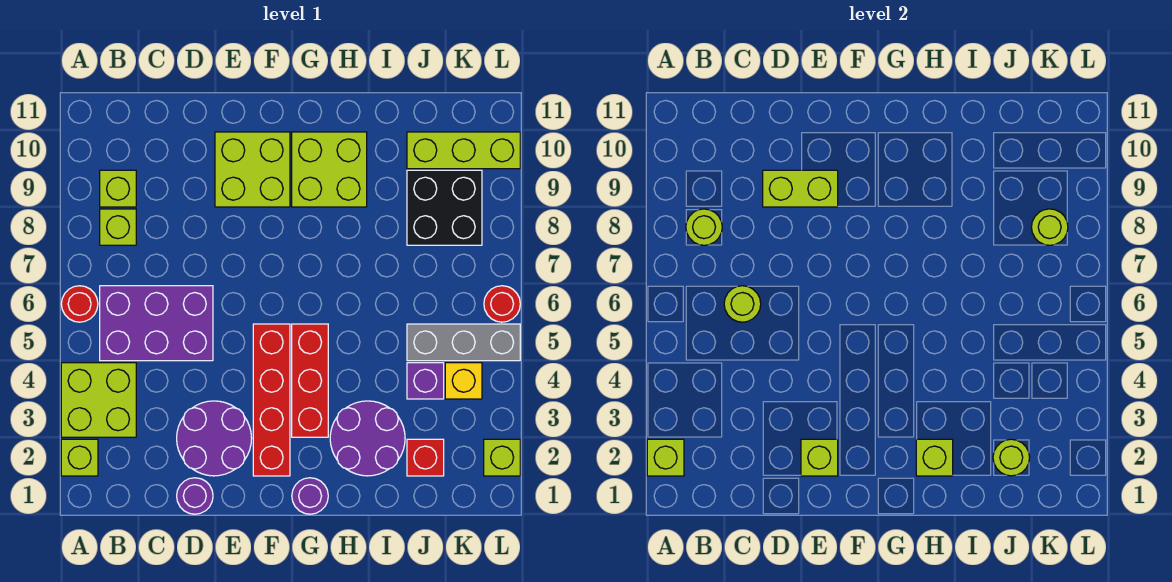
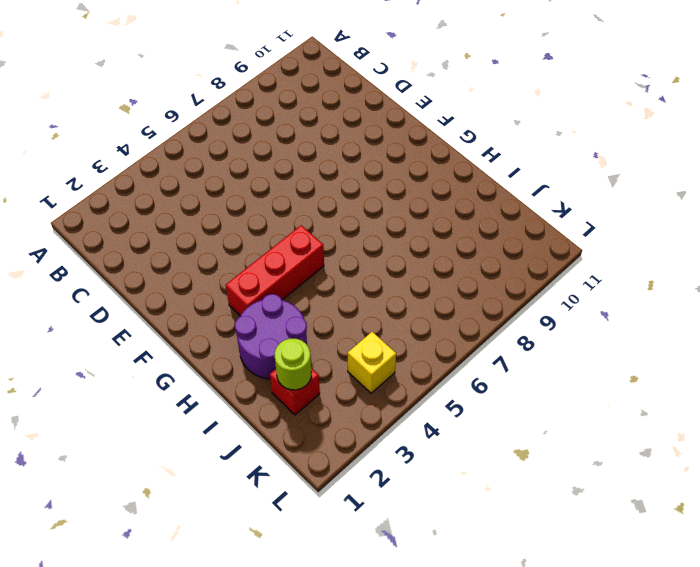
none -> lime brick A2 level 1
none -> lime brick A3:B4 level 1
none -> red round brick A6 level 1
none -> purple brick B5:D6 level 1

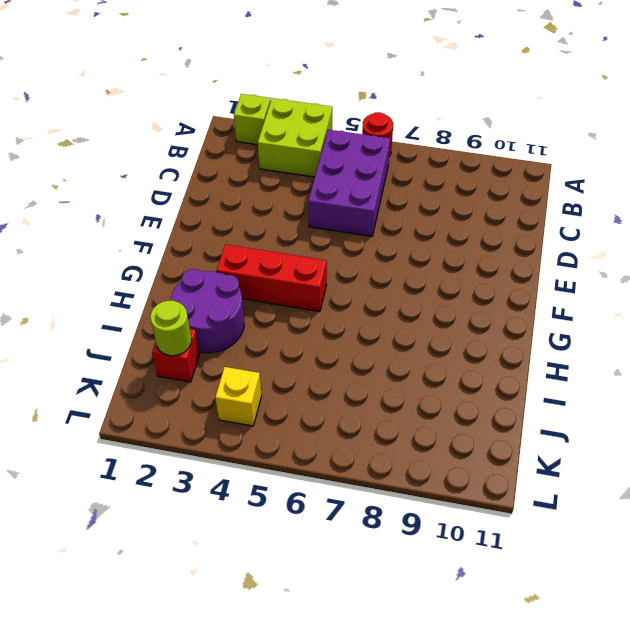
none -> lime brick B8 level 1
none -> lime brick B9 level 1
none -> purple round brick D1 level 1
none -> purple round brick D2:E3 level 1

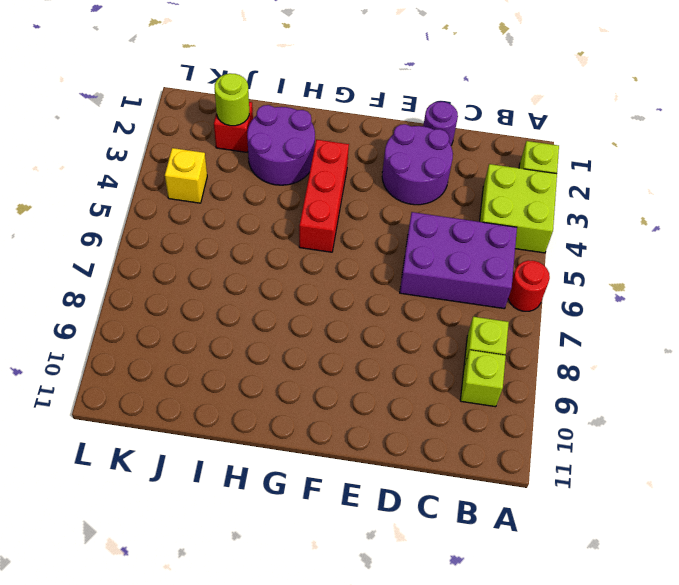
none -> lime brick E9:F10 level 1
none -> red brick F2:F5 level 1
none -> purple round brick G1 level 1
none -> lime brick G9:H10 level 1

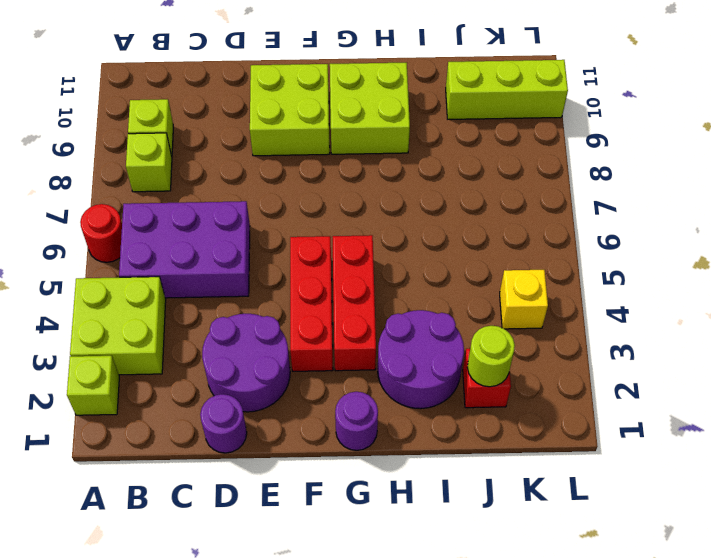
red brick F3:F5 level 1 -> red brick F2:F5 level 1
none -> purple brick J4 level 1
none -> grey brick J5:L5 level 1
none -> black brick J8:K9 level 1
none -> lime brick L2 level 1

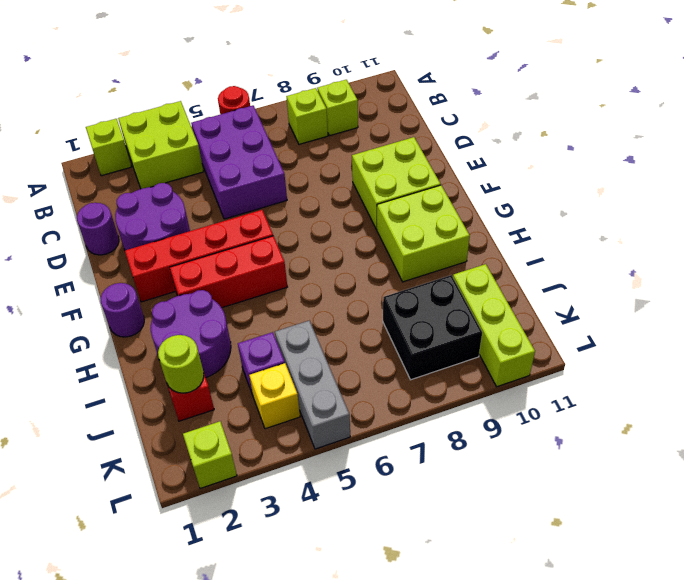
none -> red round brick L6 level 1
none -> lime brick A2 level 2
none -> lime round brick B8 level 2
none -> lime round brick C6 level 2

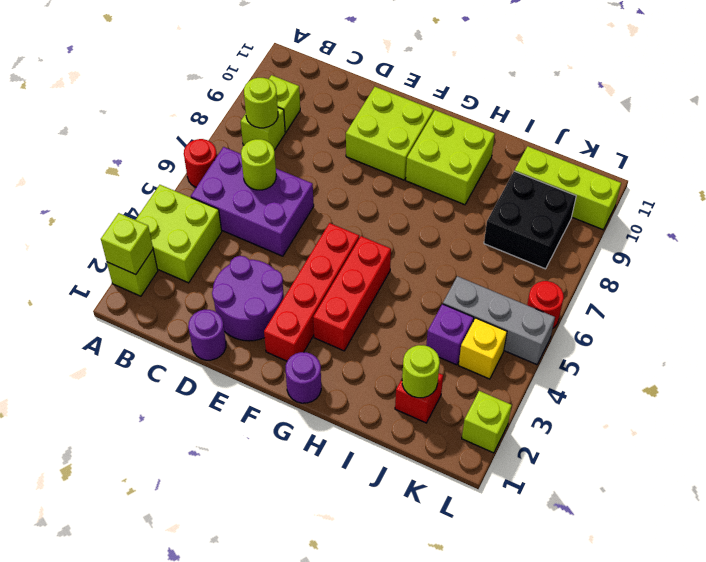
none -> purple round brick H2:I3 level 1
none -> lime brick D9:E9 level 2
none -> lime brick E2 level 2
none -> lime brick H2 level 2

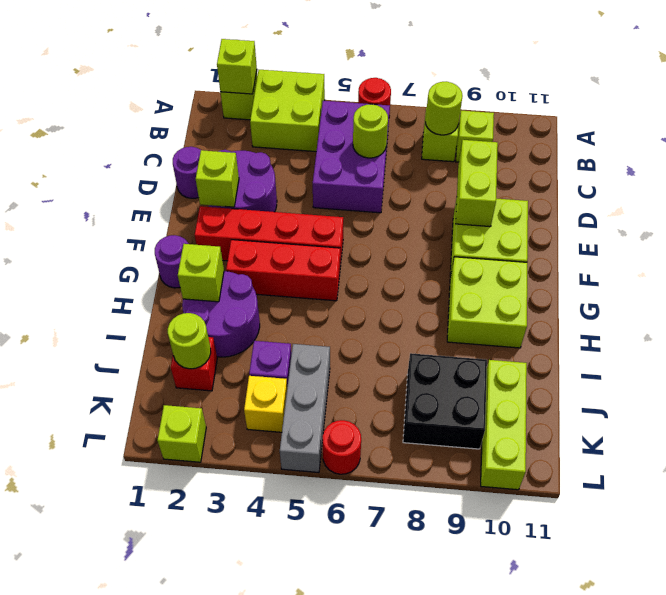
none -> lime round brick K8 level 2

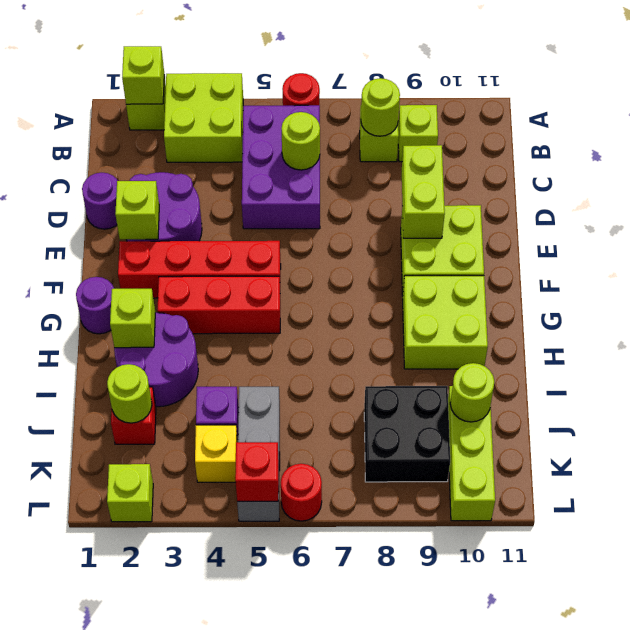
lime round brick J10 level 2 -> lime round brick K8 level 2
red brick L5 level 2 -> none

